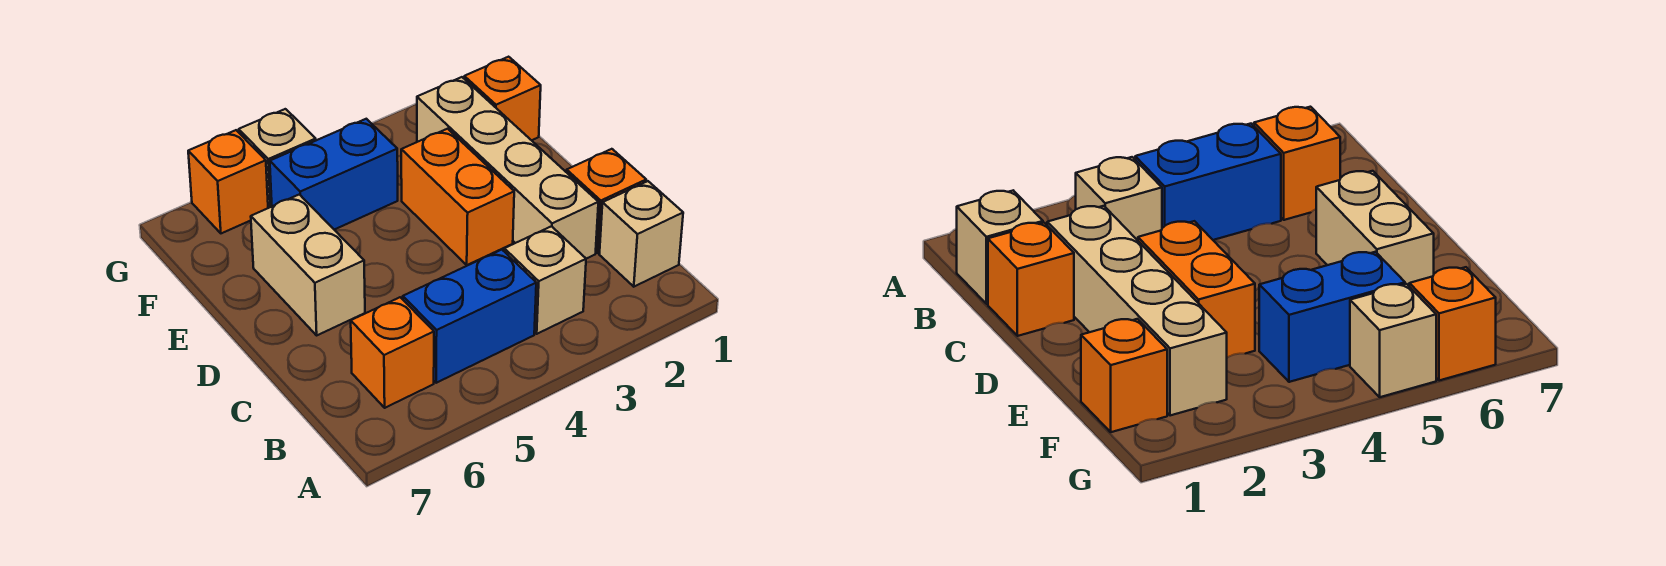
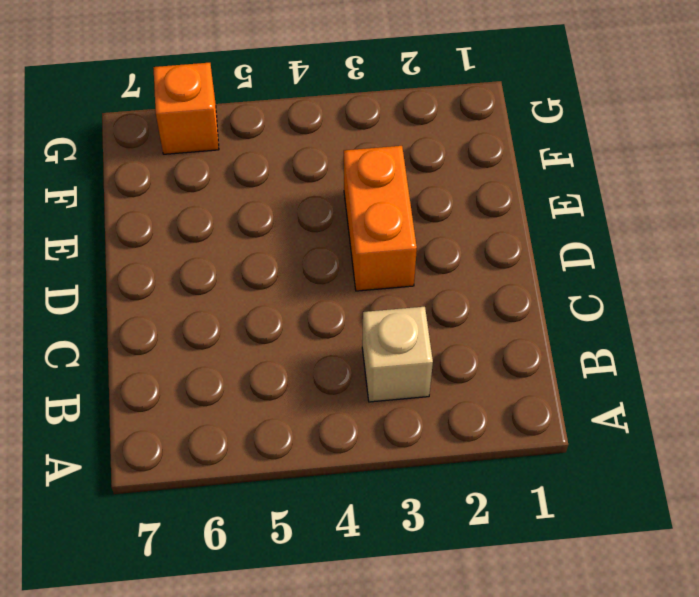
none -> tan brick B1 level 1
none -> blue brick B4:B5 level 1
none -> orange brick B6 level 1

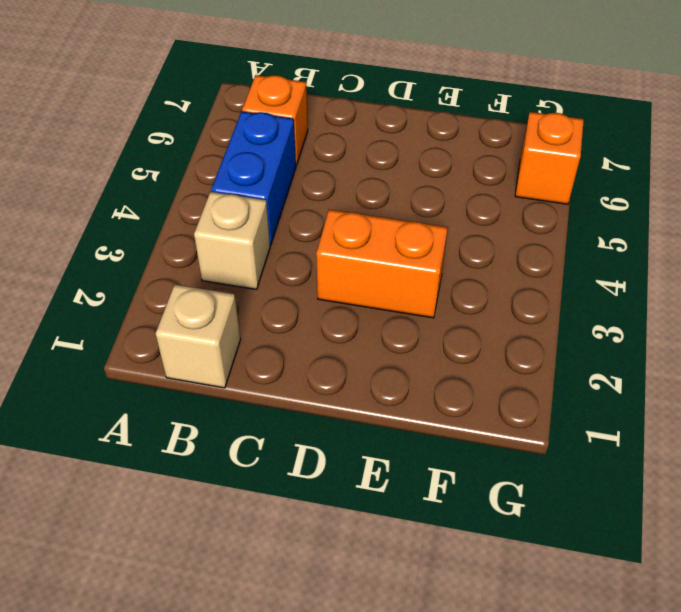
none -> orange brick C1 level 1
none -> tan brick C2:F2 level 1
none -> tan brick D6:E6 level 1

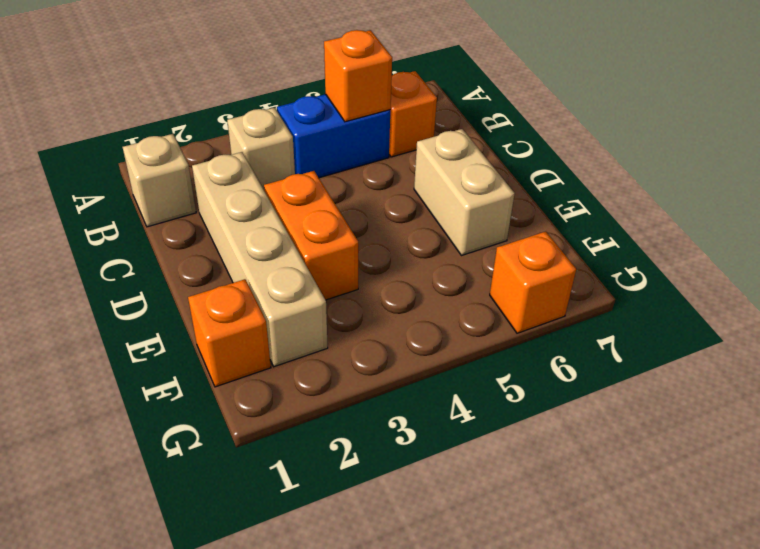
orange brick B5 level 2 -> orange brick C1 level 1
none -> blue brick F4:F5 level 1
none -> tan brick G5 level 1

